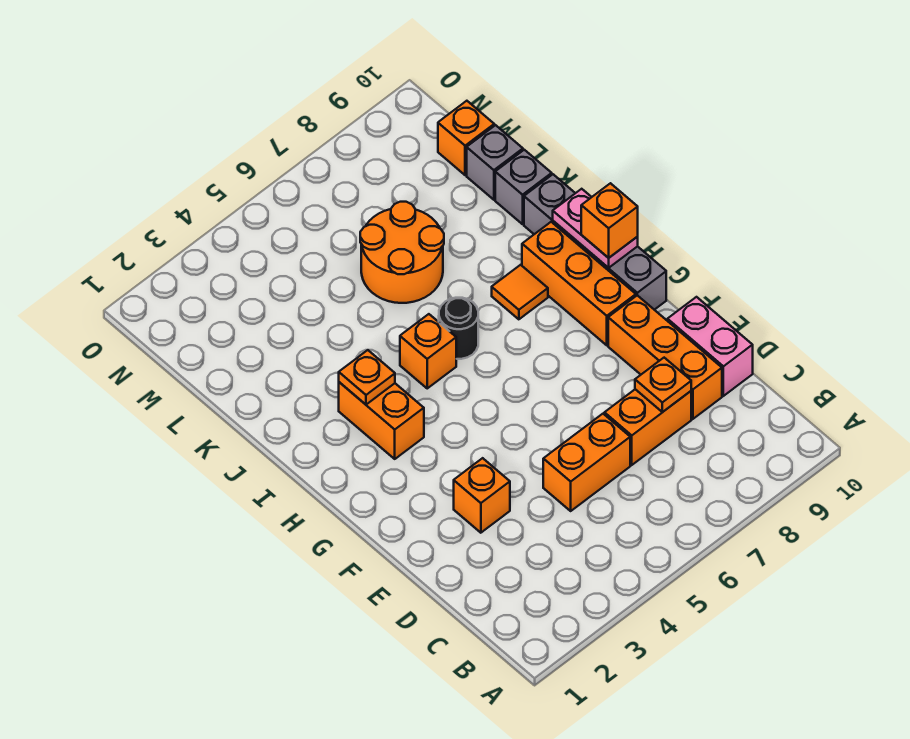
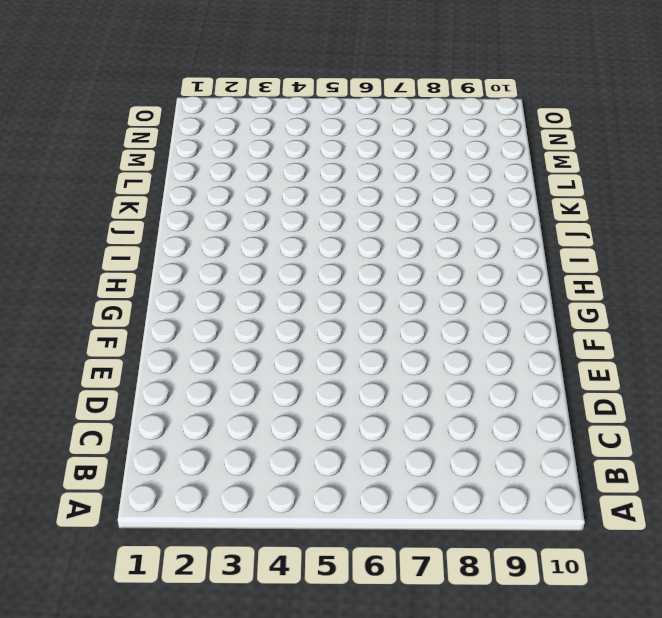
none -> orange brick D5:D6 level 1
none -> orange brick D7:D8 level 1
none -> orange brick D9:F9 level 1

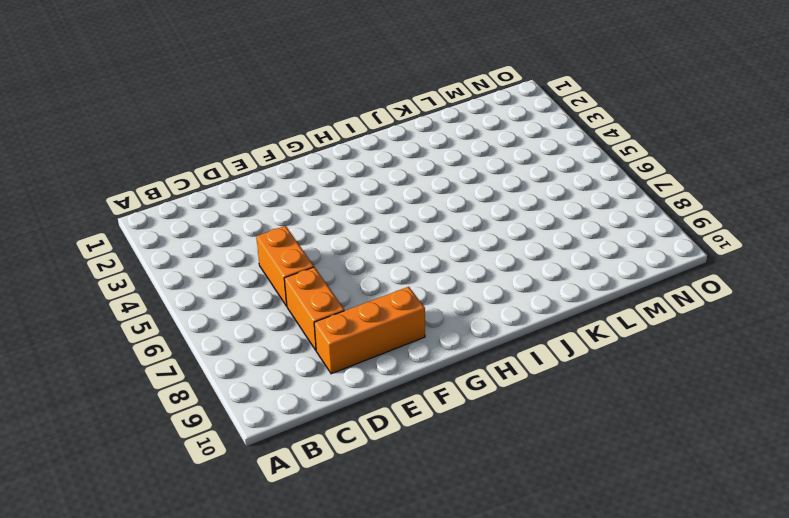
none -> pink brick D10:E10 level 1
none -> orange brick E3 level 1
none -> orange brick G9:I9 level 1

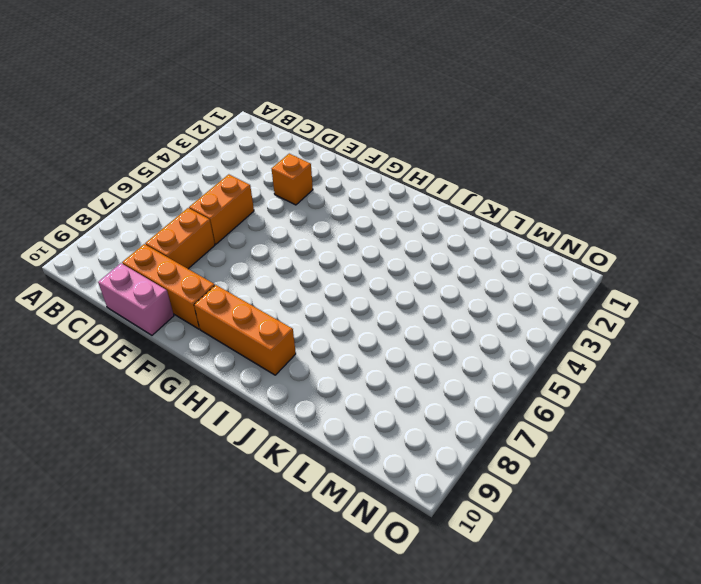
none -> grey brick G10:J10 level 1
none -> orange brick H3:I3 level 1
none -> orange brick I5 level 1

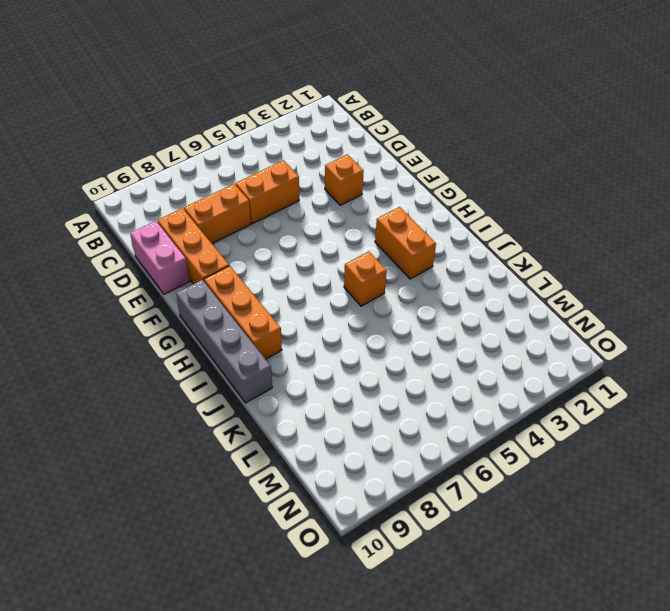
none -> black round brick I6 level 1
none -> orange tile I8 level 1
none -> orange round brick K6:L7 level 1

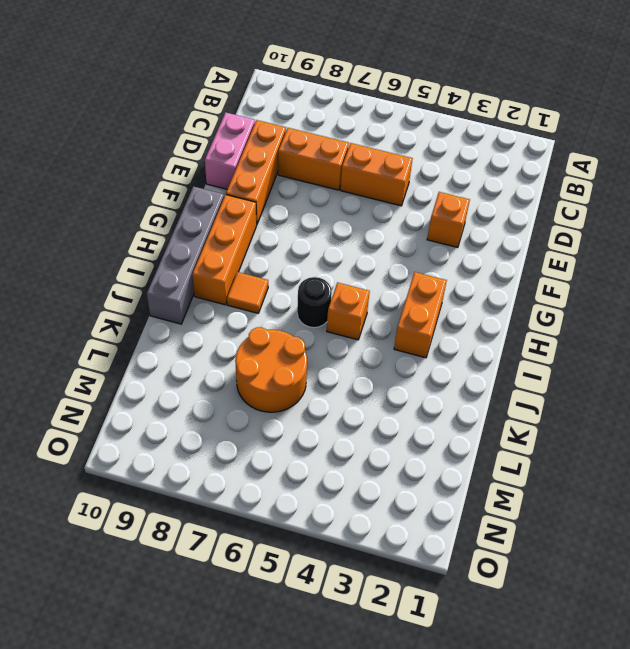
none -> grey brick K10 level 1
none -> grey brick L10 level 1
none -> orange brick M10 level 1

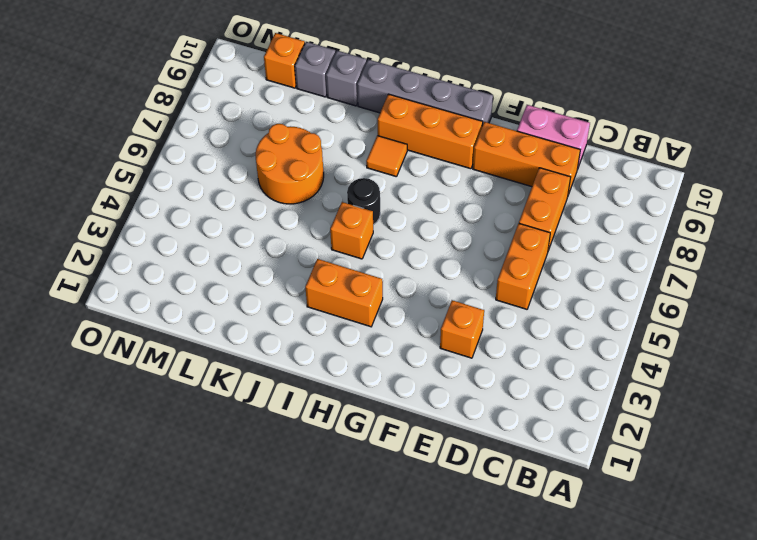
none -> orange plate D8 level 2
none -> pink plate H10:I10 level 2
none -> orange plate I3 level 2

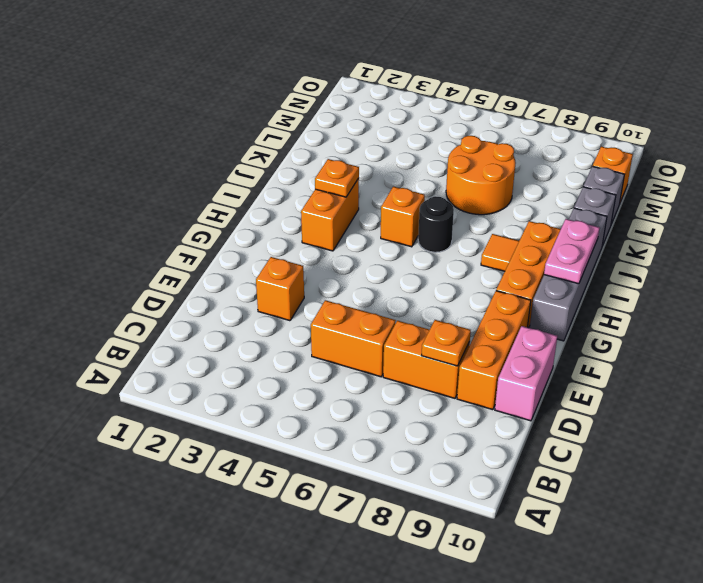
none -> orange brick H10 level 3

